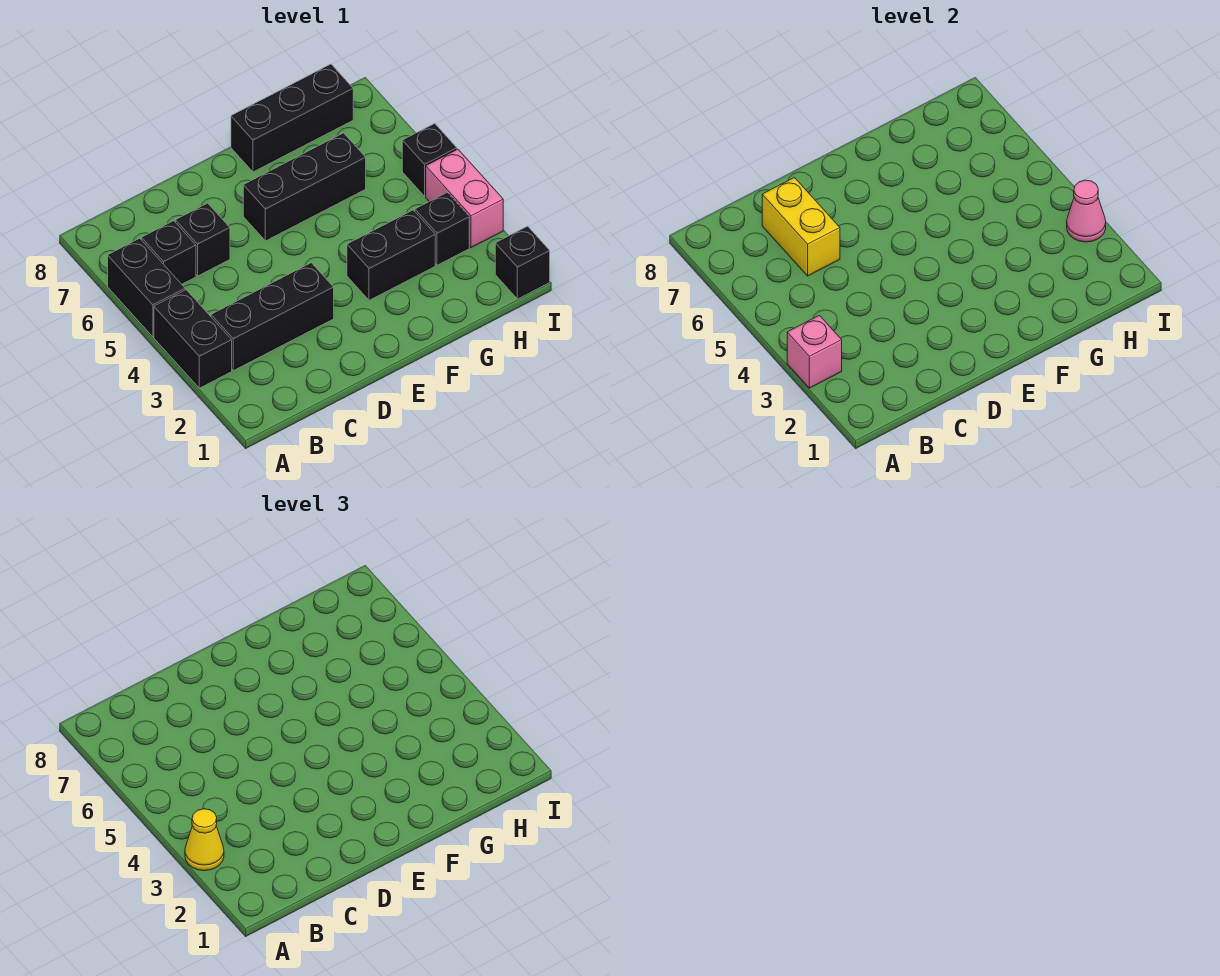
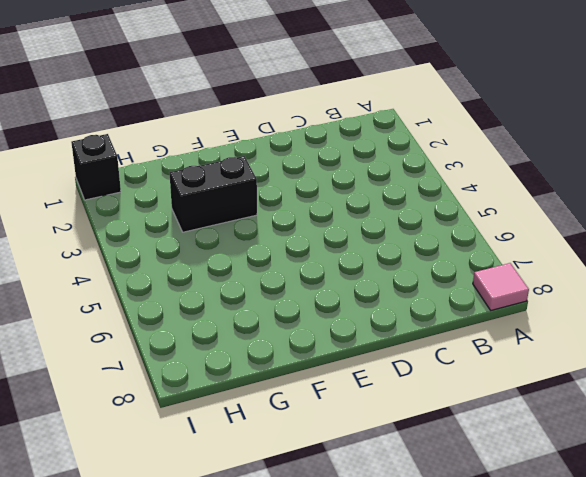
pink tile A8 level 1 -> none
none -> black brick A3:A4 level 1
none -> black brick A5:A6 level 1
none -> black brick B3:D3 level 1

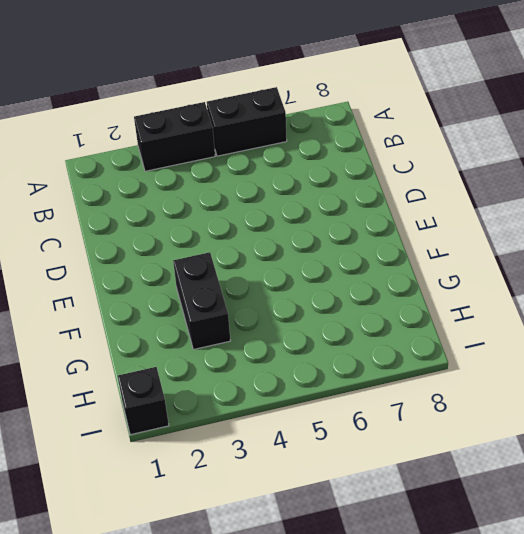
none -> black brick B3:D3 level 1
none -> black brick B6 level 1
none -> black brick C6 level 1

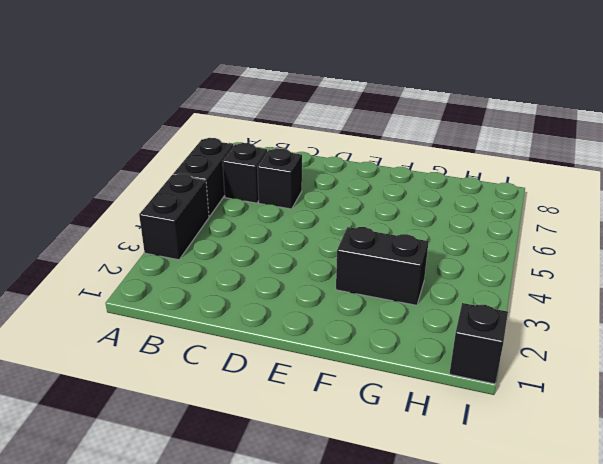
none -> black brick B3:D3 level 1
none -> black brick E6:G6 level 1
none -> black brick F8:H8 level 1

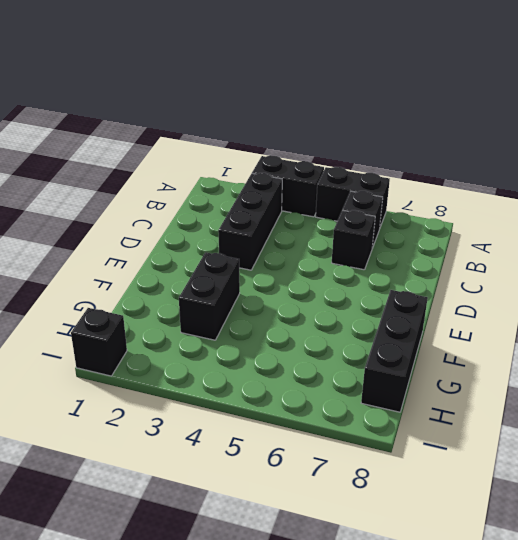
none -> black brick E6:G6 level 1
none -> black brick H3 level 1
none -> pink brick I3:I4 level 1

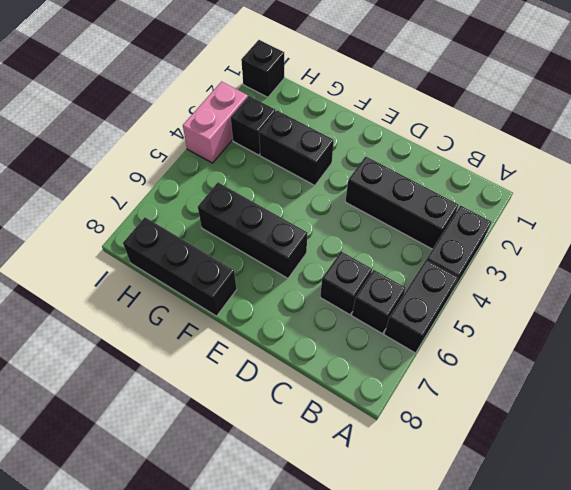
none -> black brick I5 level 1
none -> pink brick A3 level 2
none -> yellow brick C6:C7 level 2

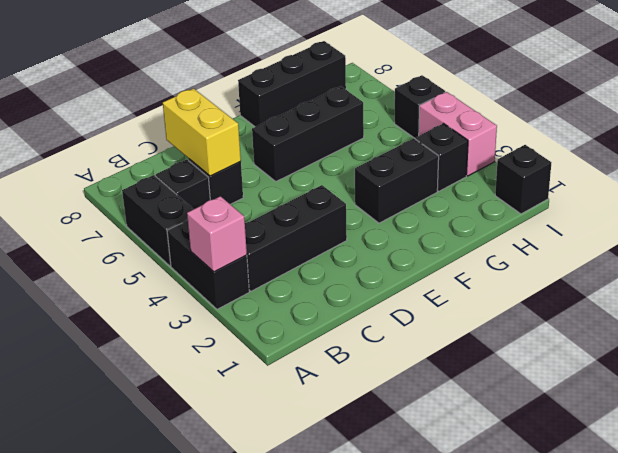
none -> pink cone I3 level 2
none -> yellow cone A3 level 3

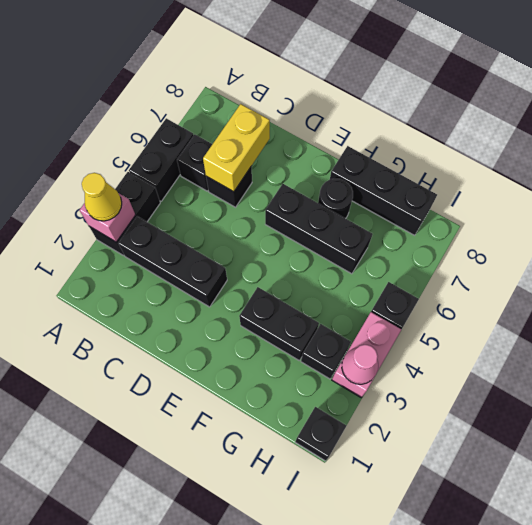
black round brick F7 level 1 -> none

